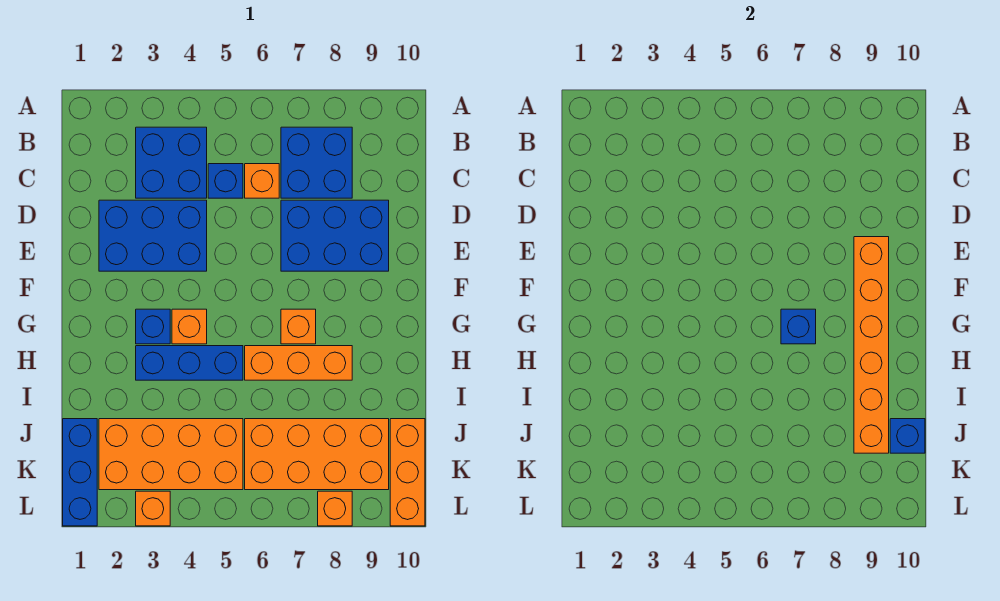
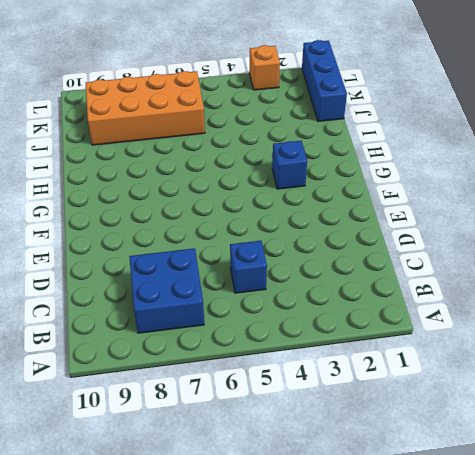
none -> blue brick B3:C4 level 1
none -> orange brick C6 level 1
none -> blue brick D2:E4 level 1

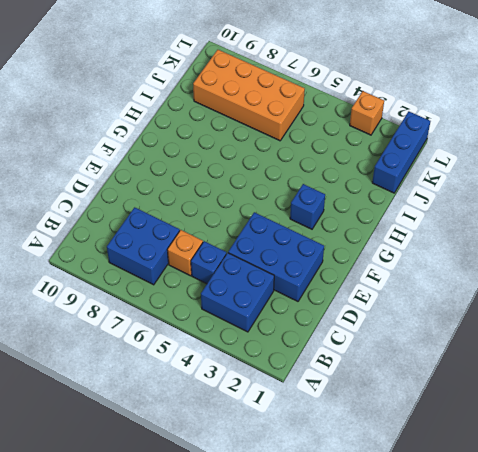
none -> blue brick D7:E9 level 1
none -> orange brick G4 level 1
none -> orange brick G7 level 1

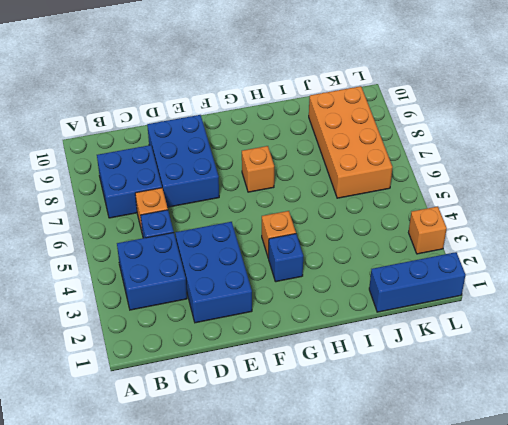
none -> blue brick H3:H5 level 1
none -> orange brick H6:H8 level 1
none -> orange brick J2:K5 level 1

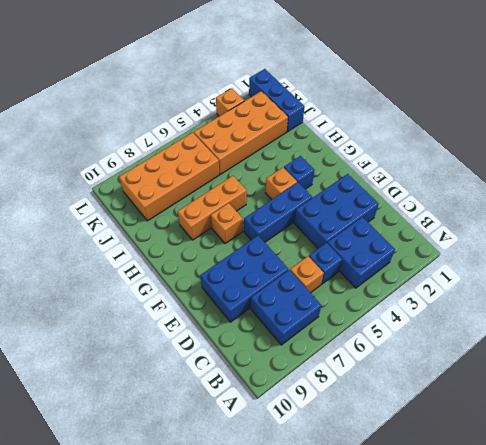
blue brick F4:F6 level 1 -> blue brick H3:H5 level 1
none -> orange brick J10:L10 level 1
none -> orange brick L8 level 1
none -> orange brick E9:J9 level 2

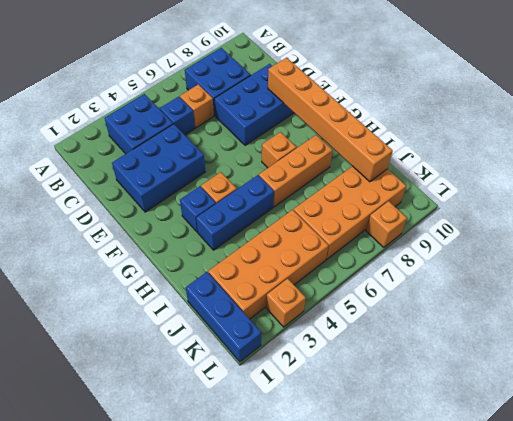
none -> orange brick J10:L10 level 1
none -> blue brick G7 level 2
none -> blue brick J10 level 2

